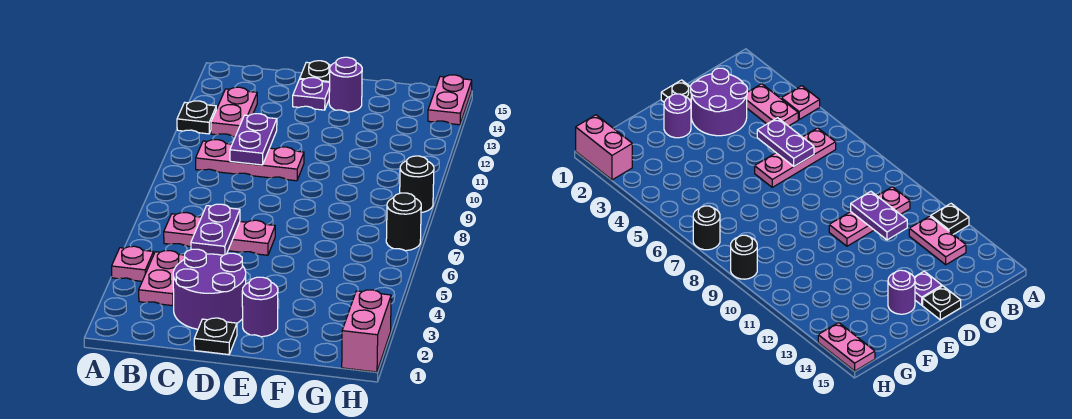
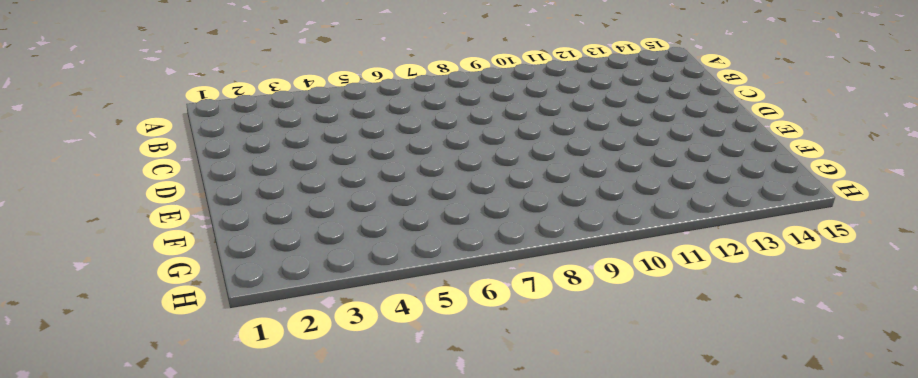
none -> pink plate A4 level 1
none -> black plate A12 level 1
none -> pink plate B3:B4 level 1

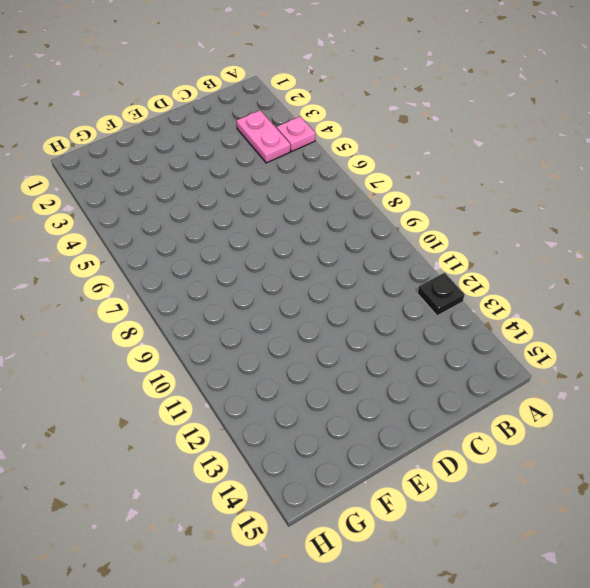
none -> pink plate B6:D6 level 1
none -> pink plate B10:D10 level 1
none -> pink plate B12:B13 level 1

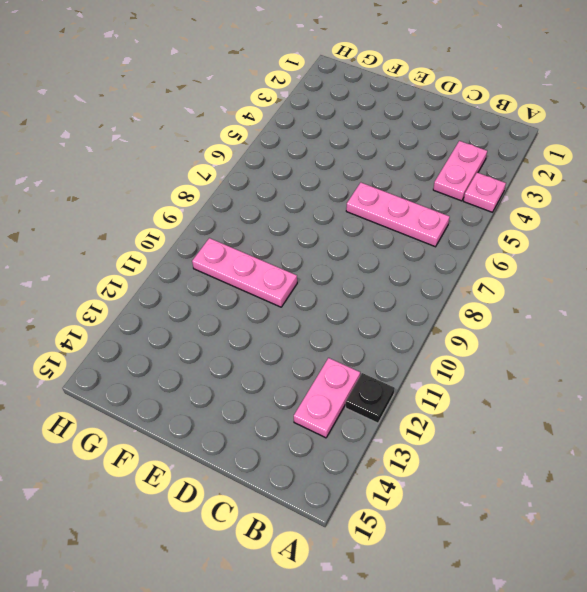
pink plate E10:G10 level 1 -> pink plate B10:D10 level 1
none -> purple round brick C2:D3 level 1
none -> black plate D1 level 1
none -> purple plate D14 level 1

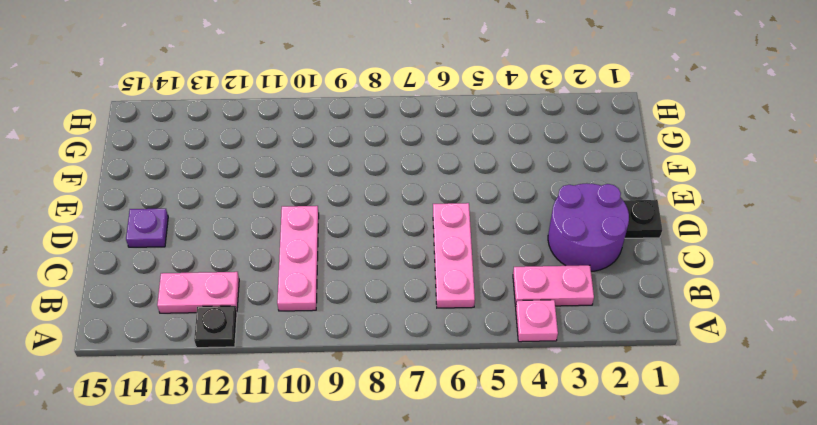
none -> black plate D15 level 1
none -> purple round brick E2 level 1
none -> purple round brick E14 level 1

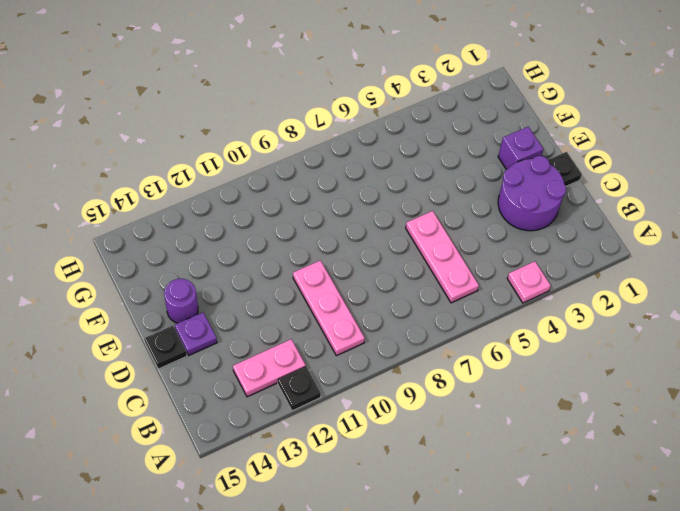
purple brick E2 level 1 -> purple round brick E2 level 1
none -> pink plate B3:B4 level 1
none -> pink brick H1:H2 level 1
none -> black round brick H7 level 1

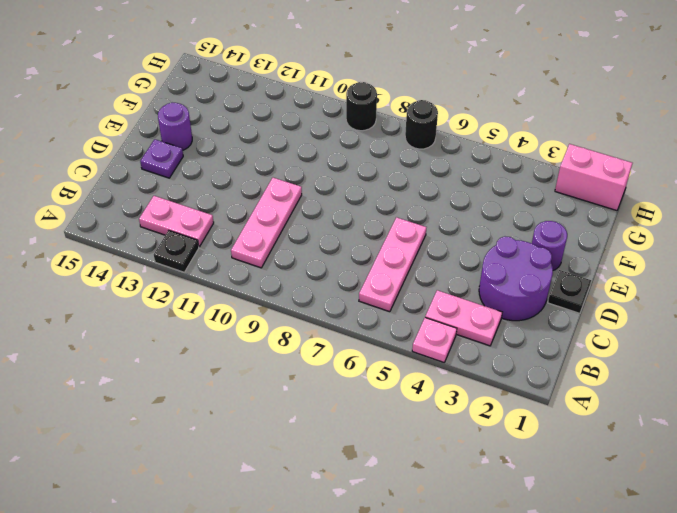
none -> black plate D15 level 1
none -> pink plate H14:H15 level 1
none -> purple plate C5:C6 level 2

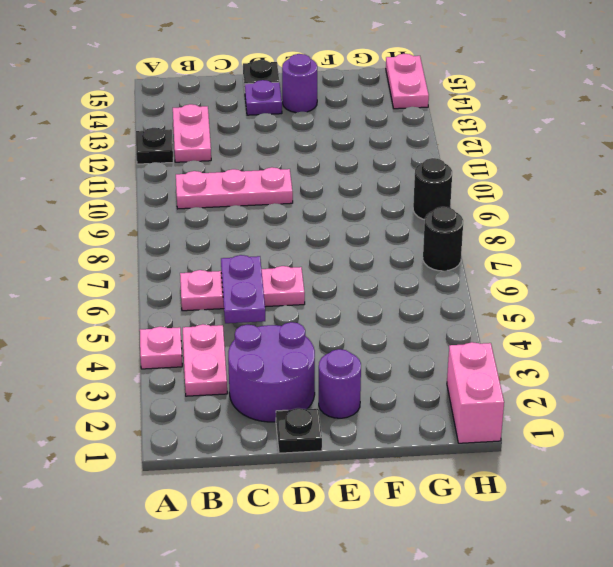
none -> purple plate C10:C11 level 2

